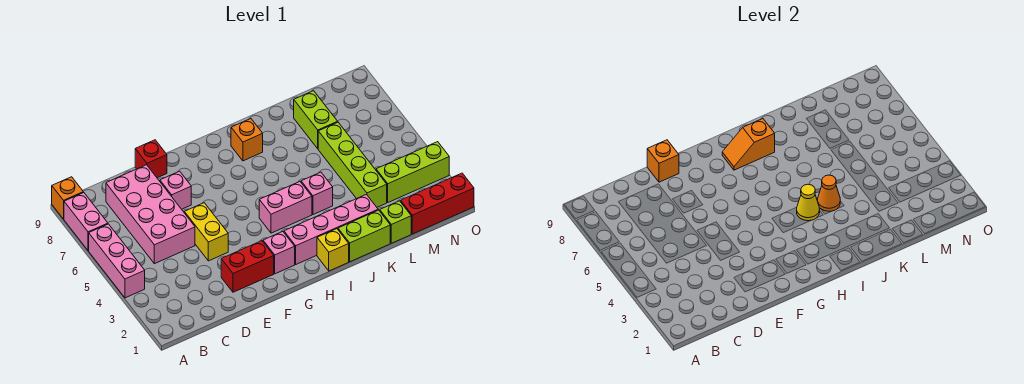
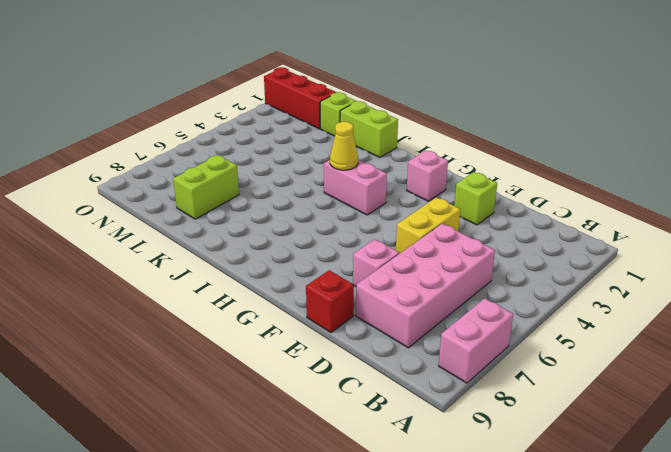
lime brick E2 level 1 -> red brick E2:F2 level 1
none -> pink brick A4:A6 level 1
none -> orange brick A9 level 1
none -> pink brick H2:K2 level 1

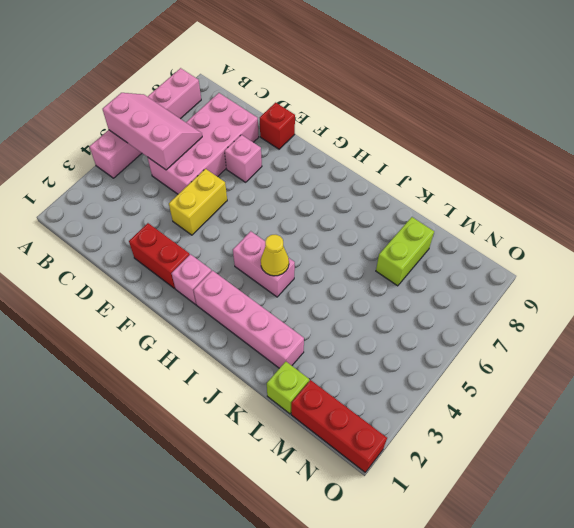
pink slope A5:C6 level 2 top 5 -> none
none -> orange brick A9 level 1
none -> yellow brick I1 level 1
none -> orange brick I8 level 1

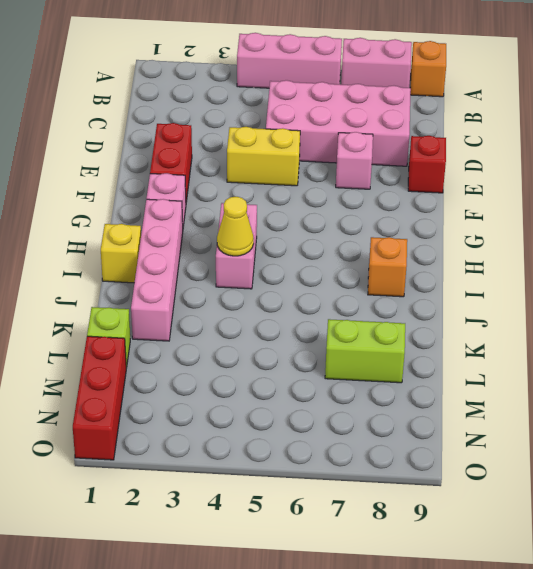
none -> lime brick J1:K1 level 1
none -> pink brick J4 level 1
none -> lime brick L3:L6 level 1

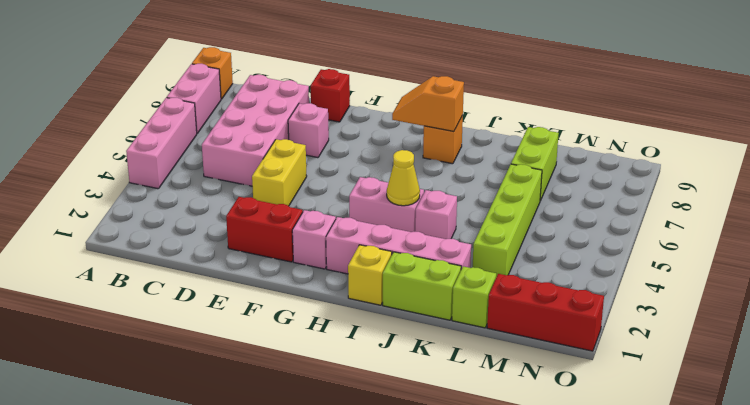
none -> lime brick M3:O3 level 1
none -> orange brick E9 level 2
none -> orange cone J4 level 2

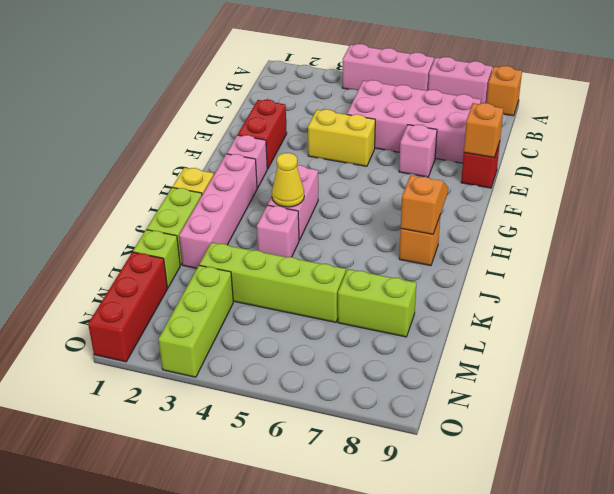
none -> orange cone J4 level 2

